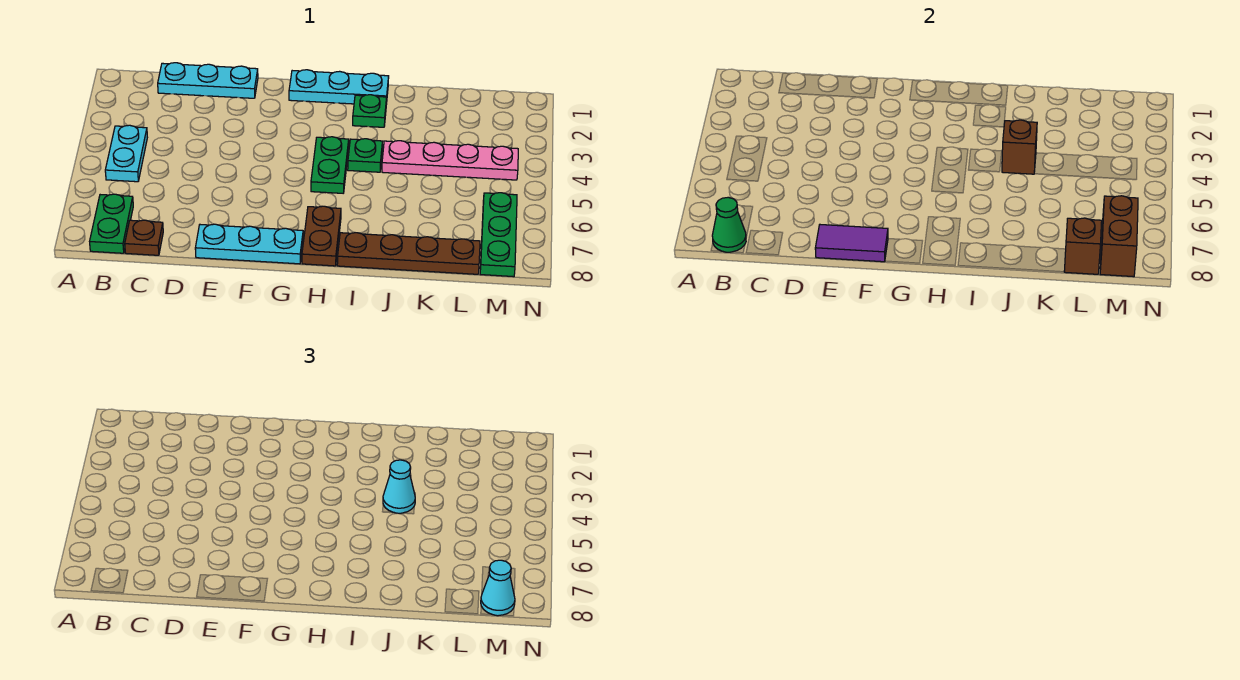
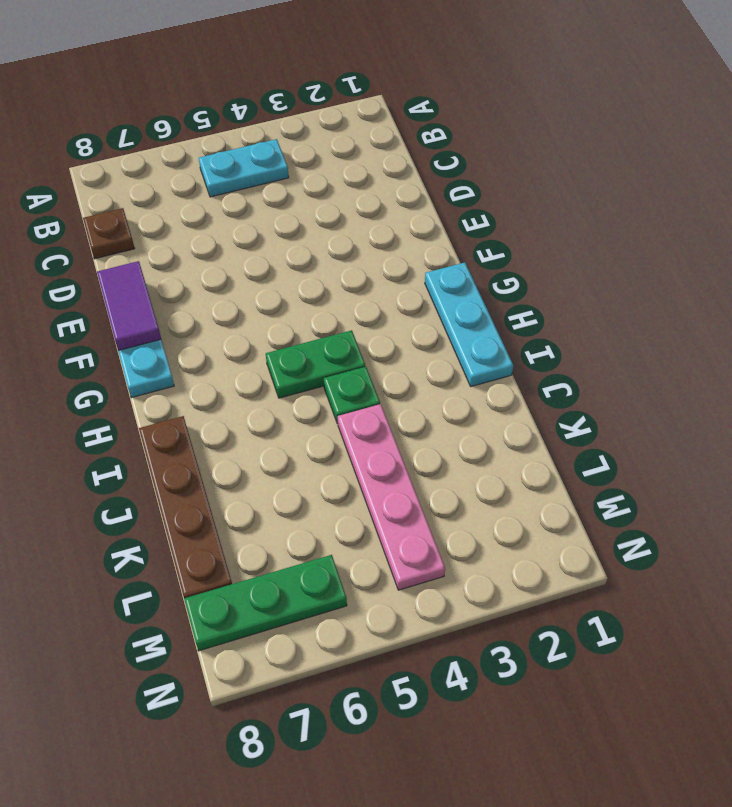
none -> green plate B7:B8 level 1
none -> cyan plate C1:E1 level 1
none -> brown plate H7:H8 level 1

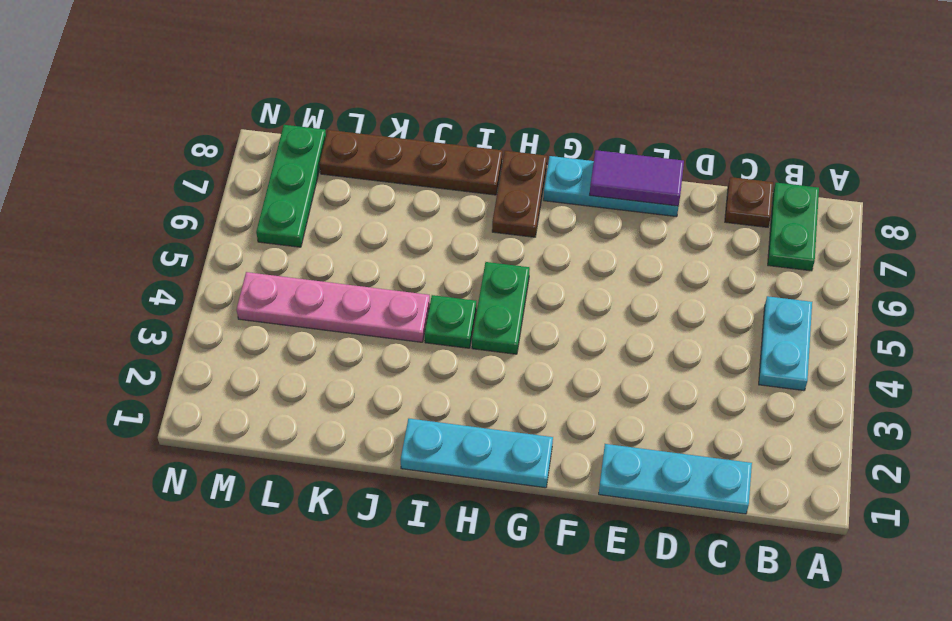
none -> green plate I2 level 1
none -> green cone B8 level 2
none -> brown brick J4 level 2

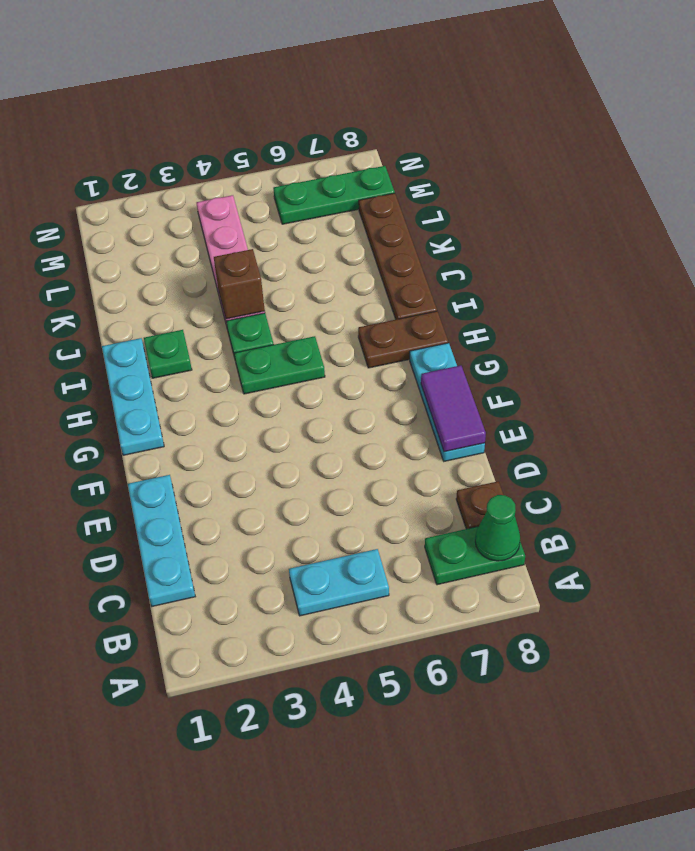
none -> brown brick L8 level 2
none -> brown brick M7:M8 level 2
none -> cyan cone J4 level 3

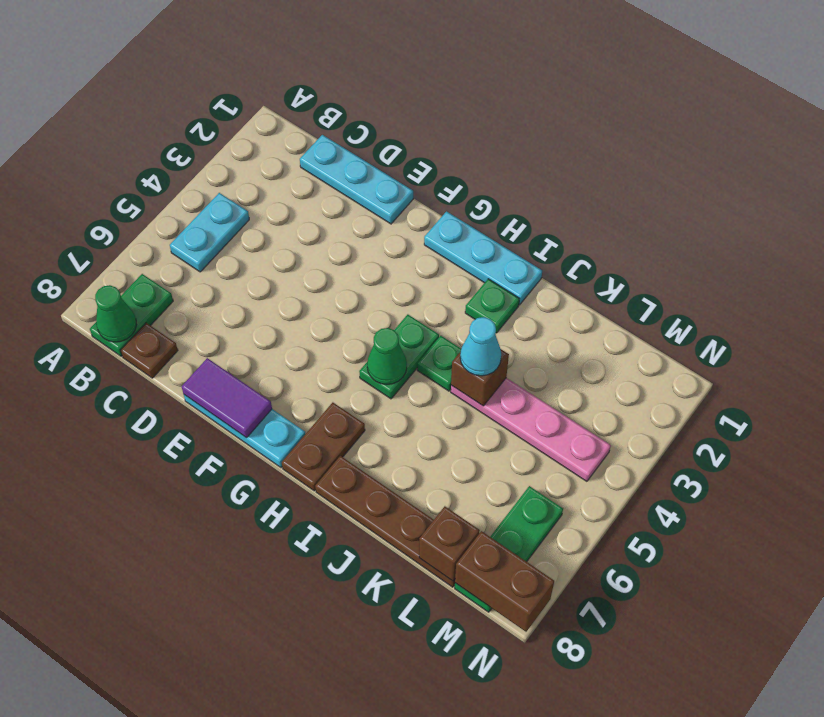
green cone H5 level 2 -> none
brown brick M8:N8 level 2 -> brown brick M7:M8 level 2
none -> cyan cone M8 level 3

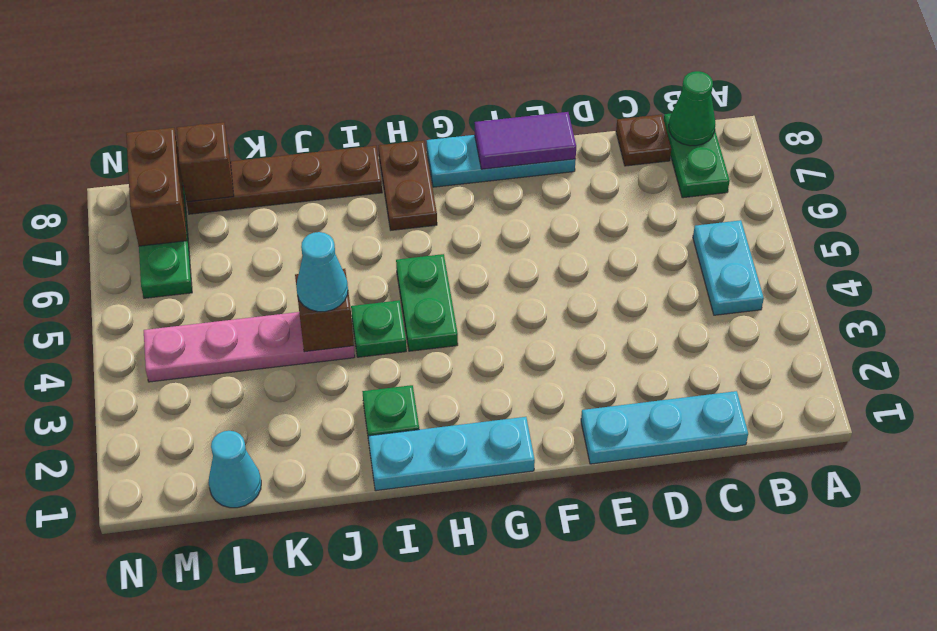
cyan cone L1 level 1 -> cyan cone M8 level 3

